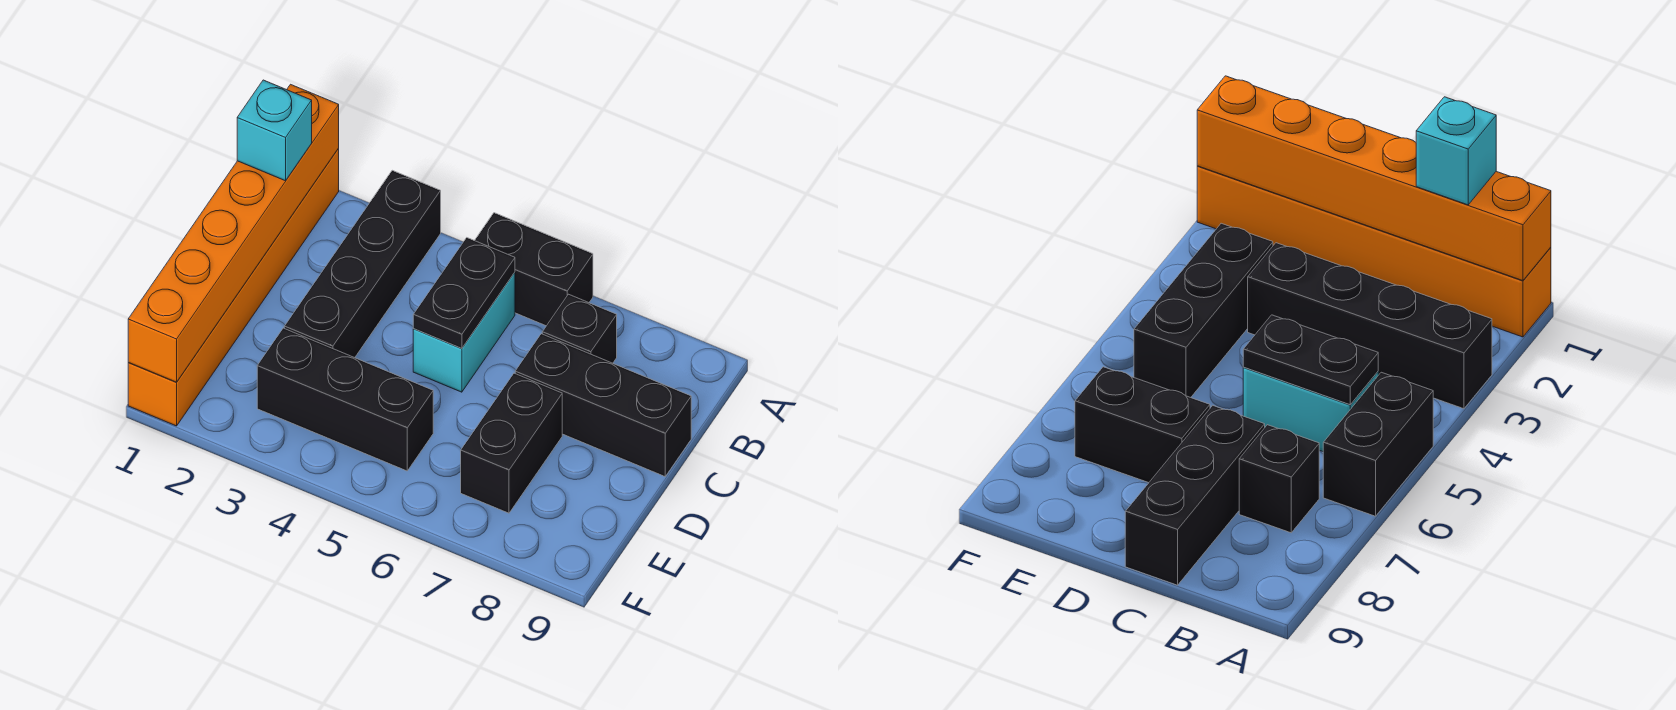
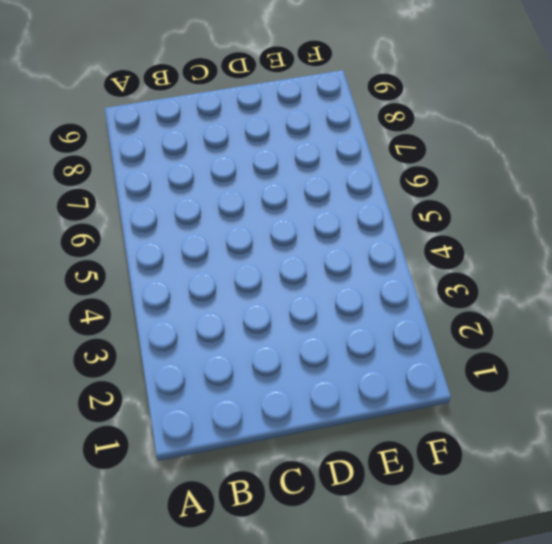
none -> orange brick A1:F1 level 1
none -> black brick A3:D3 level 1

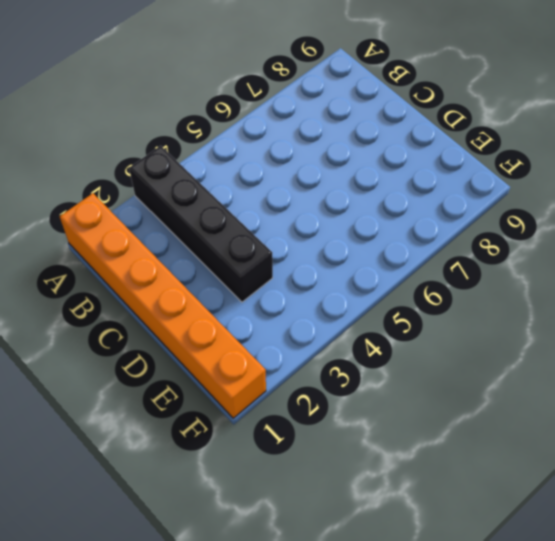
none -> black brick A5:A6 level 1
none -> cyan brick B5:C5 level 1

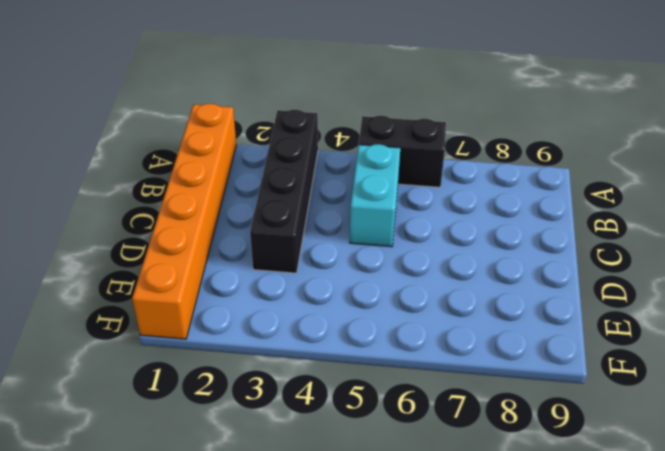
none -> black brick B7 level 1
none -> black brick C7:C9 level 1

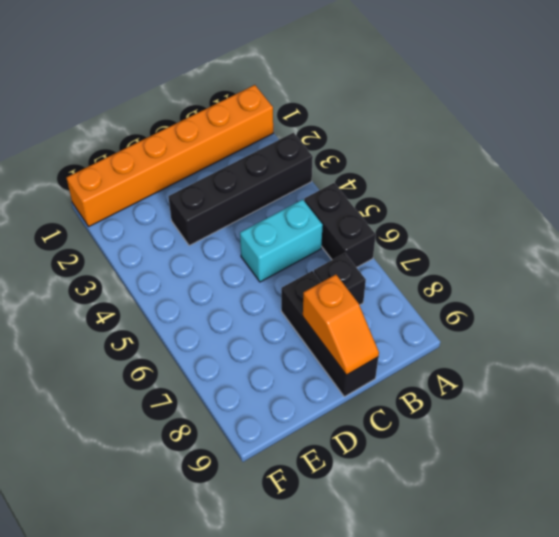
orange slope C8:C9 level 2 top 8 -> none
none -> black brick D7:E7 level 1
none -> black brick E3:E5 level 1

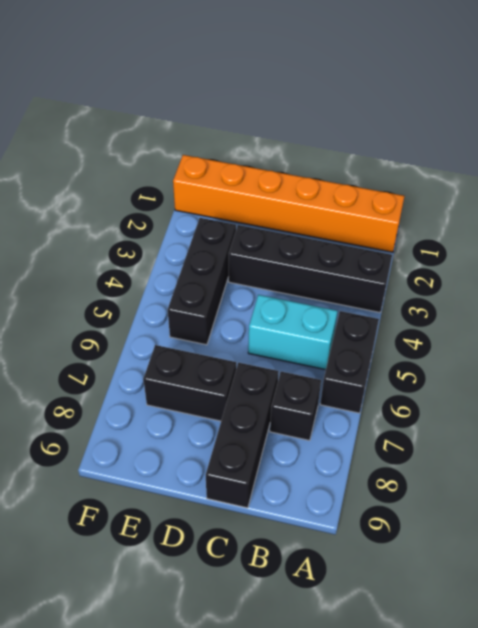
none -> orange brick A1:F1 level 2
none -> black plate B5:C5 level 2

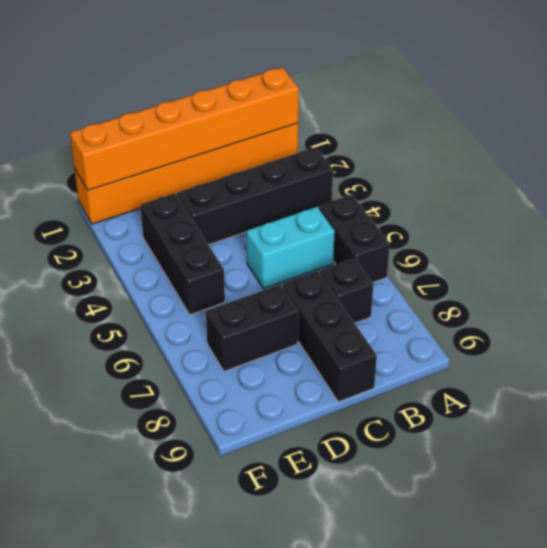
none -> black plate B5:C5 level 2
none -> cyan brick B1 level 3

